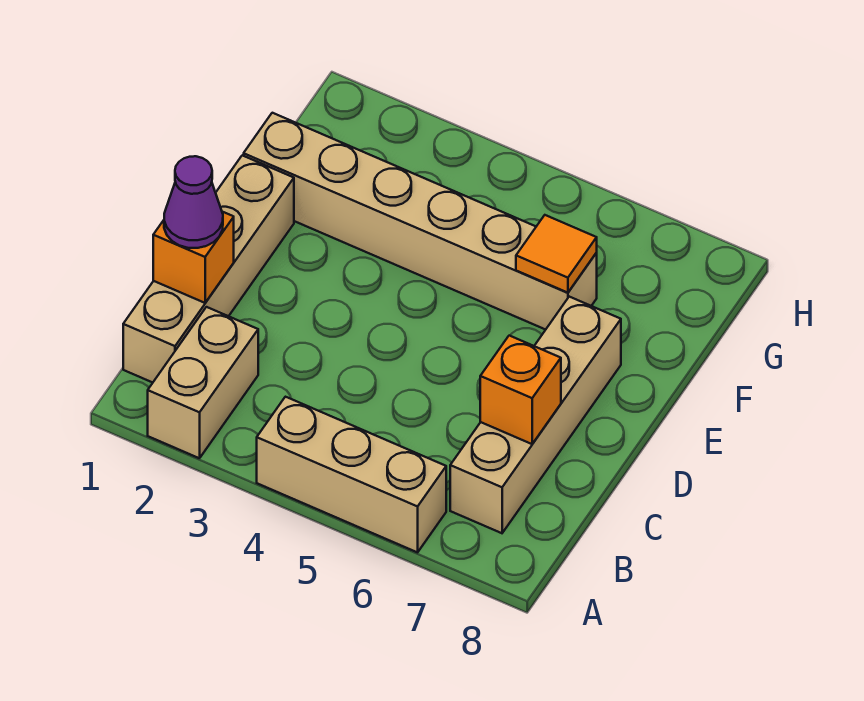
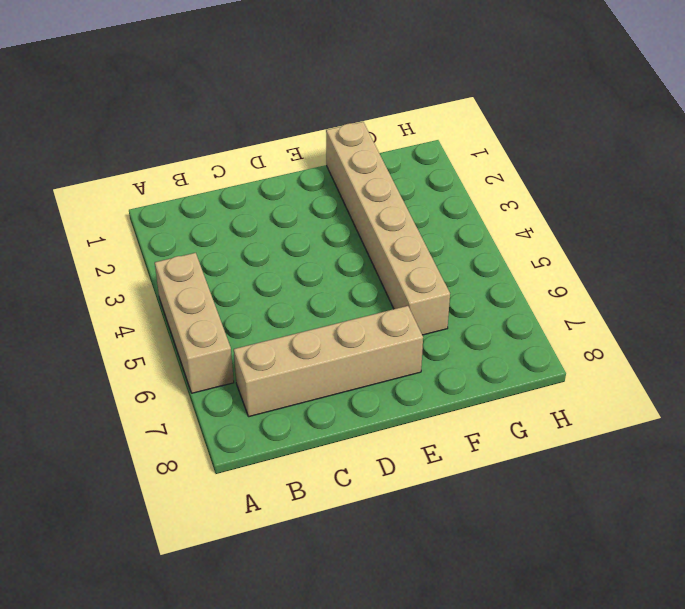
none -> tan brick A2:B2 level 1
none -> tan brick B1:E1 level 1

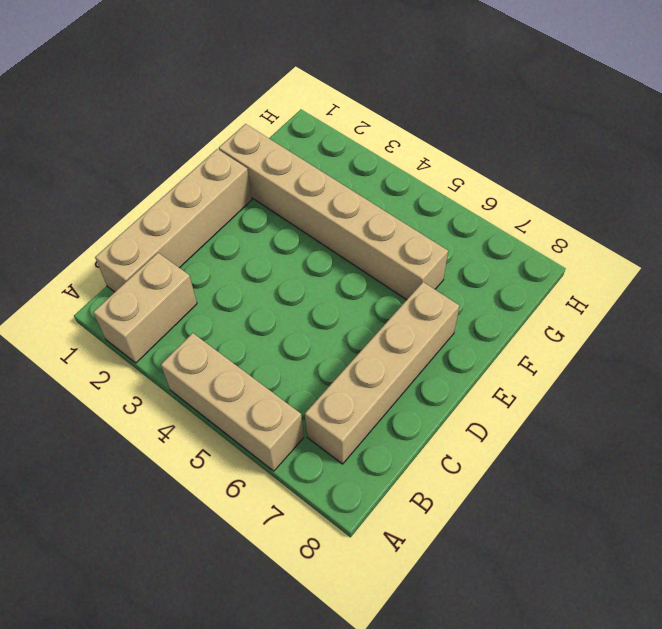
none -> orange brick C1 level 2
none -> orange brick C7 level 2

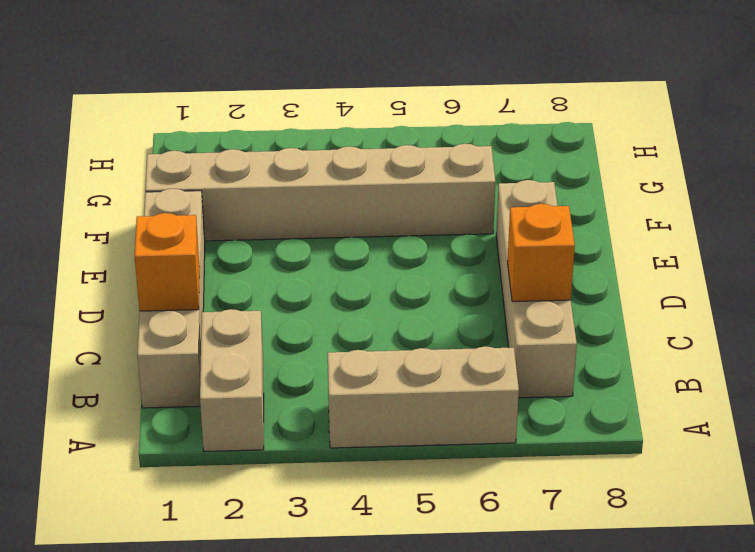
none -> orange tile F6 level 2
none -> purple cone C1 level 3

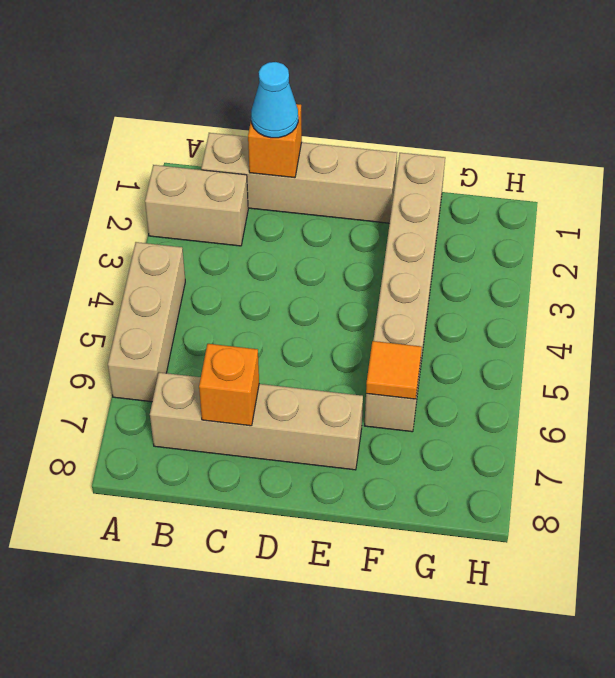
cyan cone C1 level 3 -> purple cone C1 level 3

